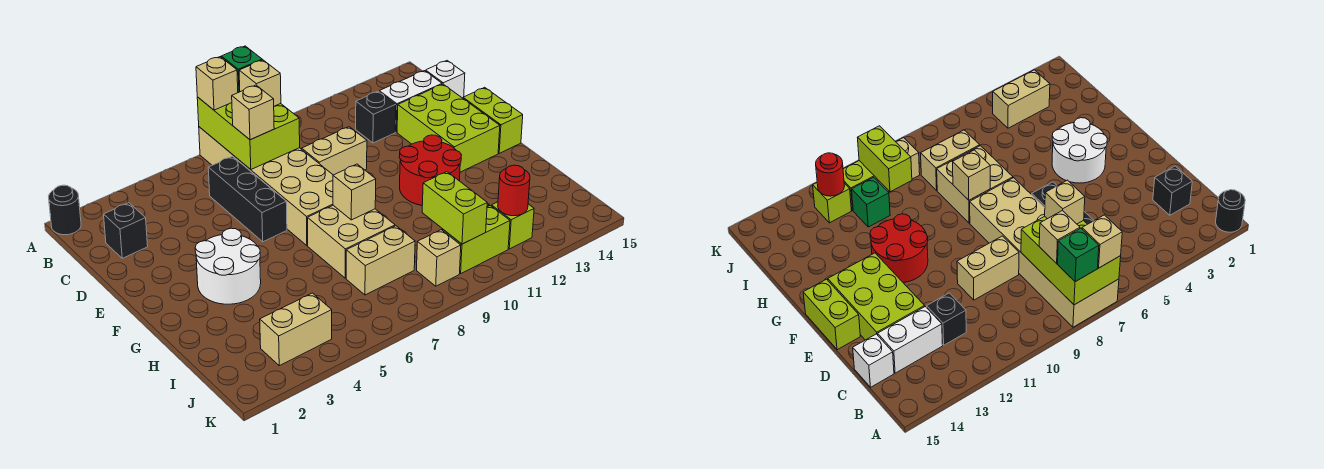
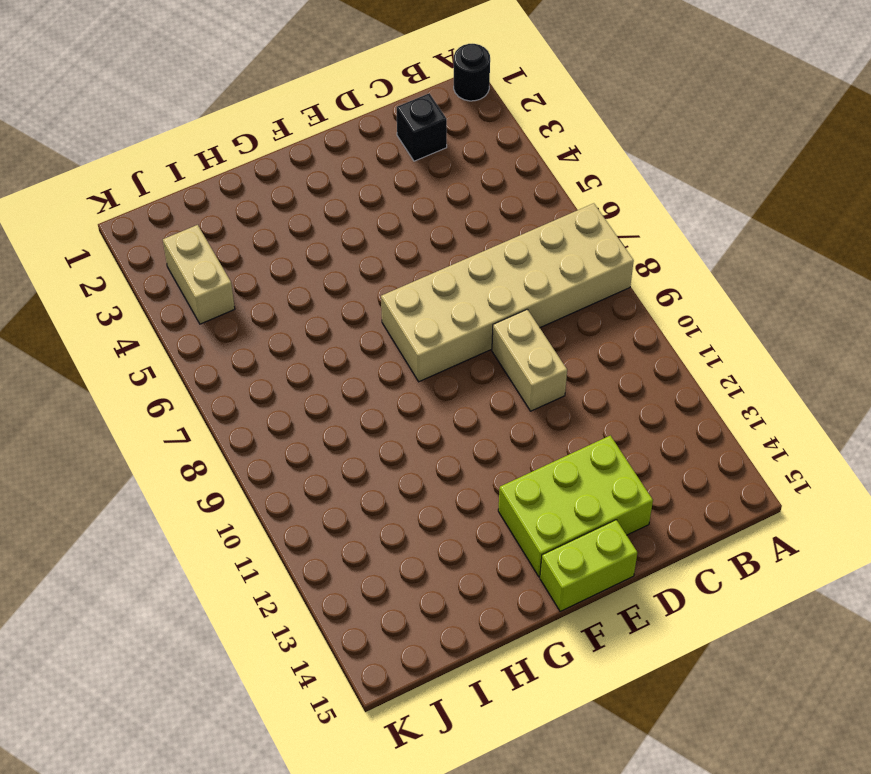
none -> black brick C6:E6 level 1
none -> black brick C12 level 1
none -> white brick C13:C14 level 1

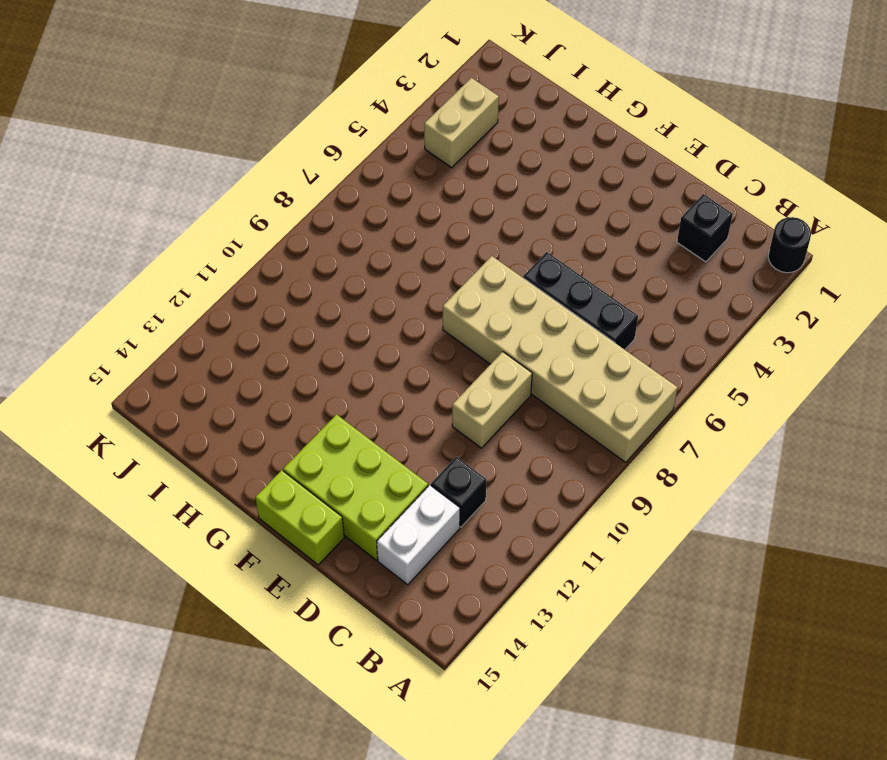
none -> white brick C15 level 1
none -> white round brick F3:G4 level 1
none -> red round brick F11:G12 level 1

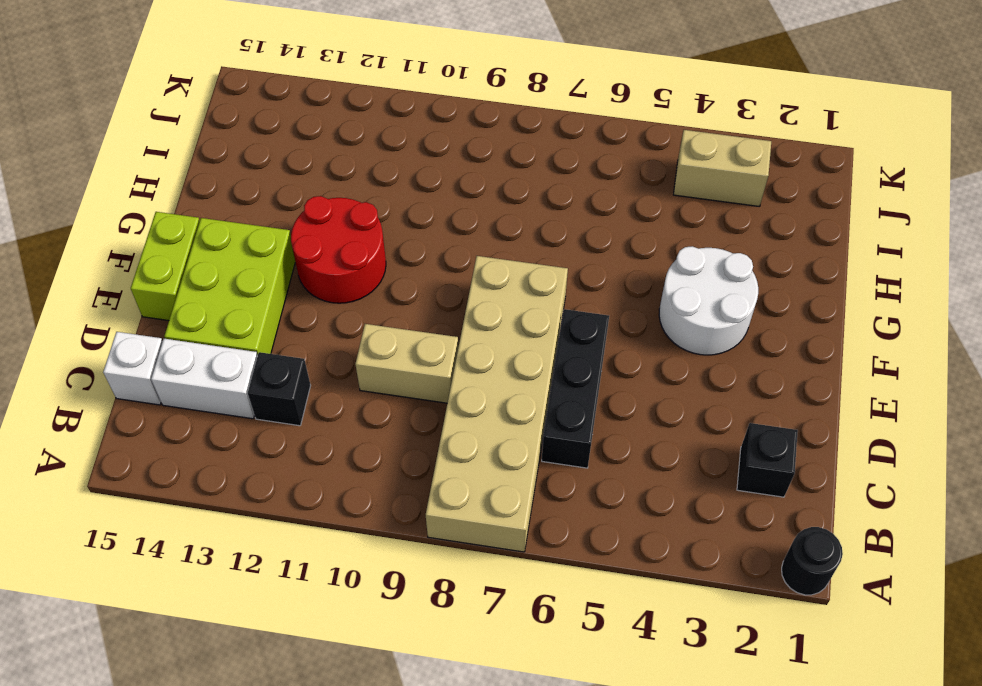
none -> tan brick G7:H8 level 1
none -> tan brick I7:I8 level 1
none -> green brick I11 level 1

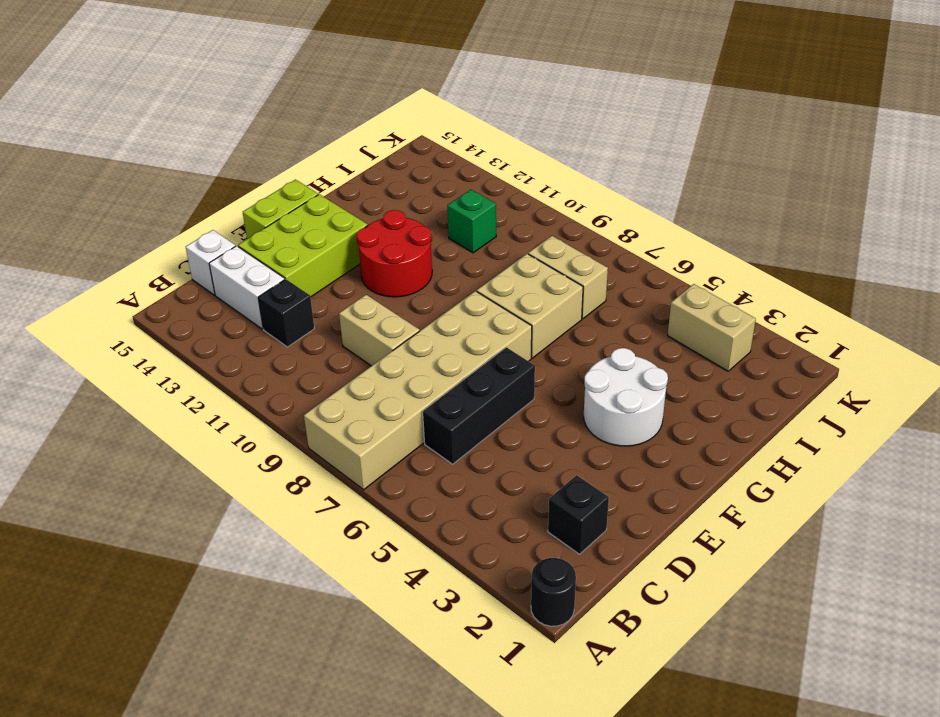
none -> tan brick J9 level 1
none -> lime brick J10:J11 level 1
none -> lime brick J12 level 1

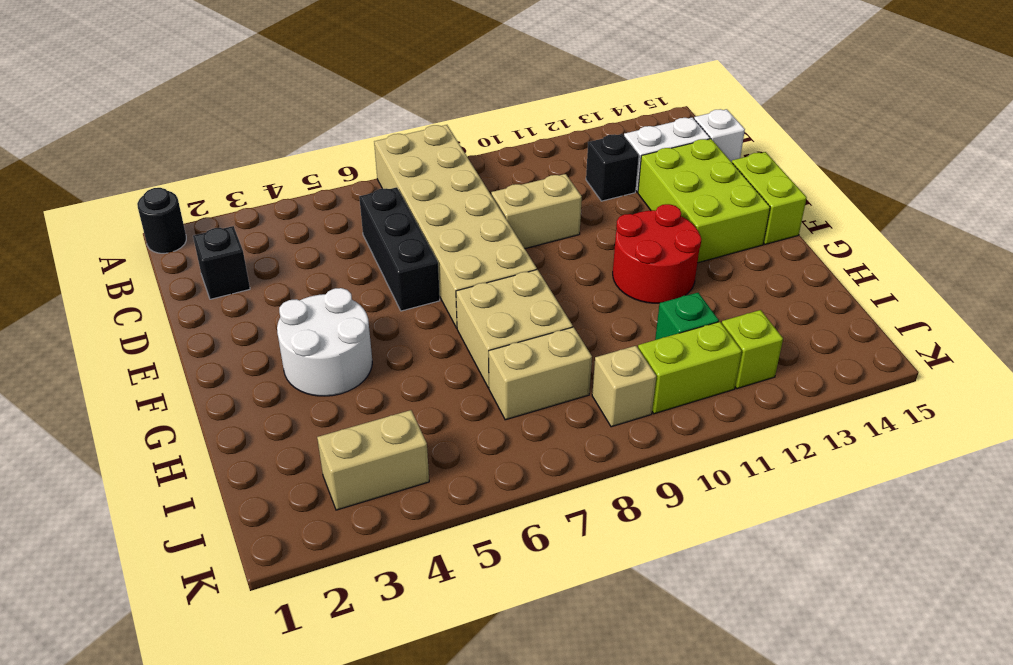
none -> lime brick A7:C8 level 2
none -> tan brick G8 level 2
none -> lime brick I10:J10 level 2

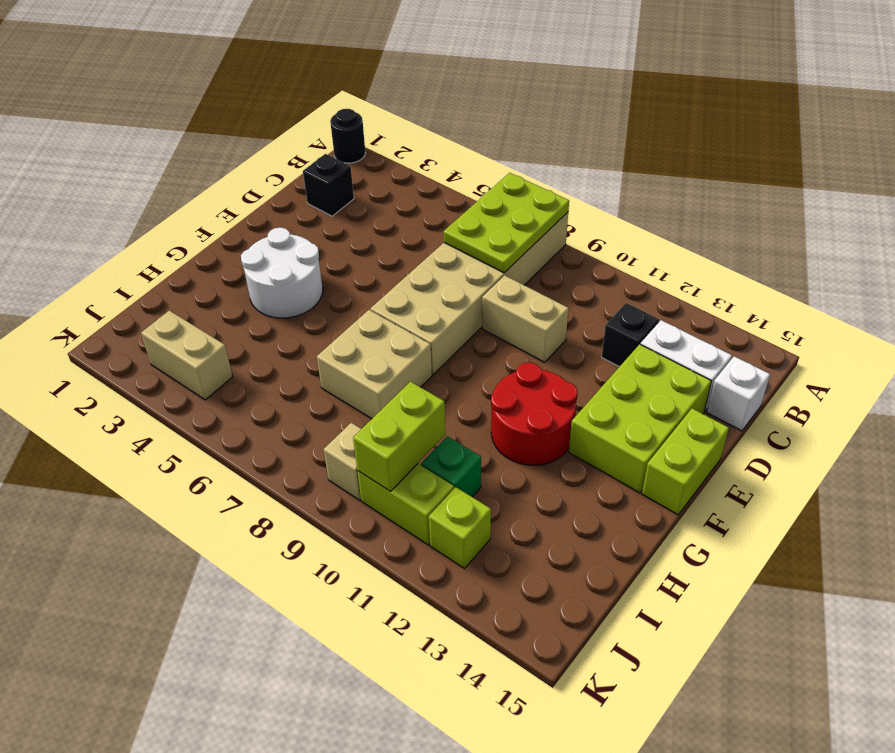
lime plate A7:C8 level 2 -> lime brick A7:C8 level 2
none -> black brick C6:E6 level 1
none -> tan brick I7:I8 level 1
none -> tan brick G8 level 2

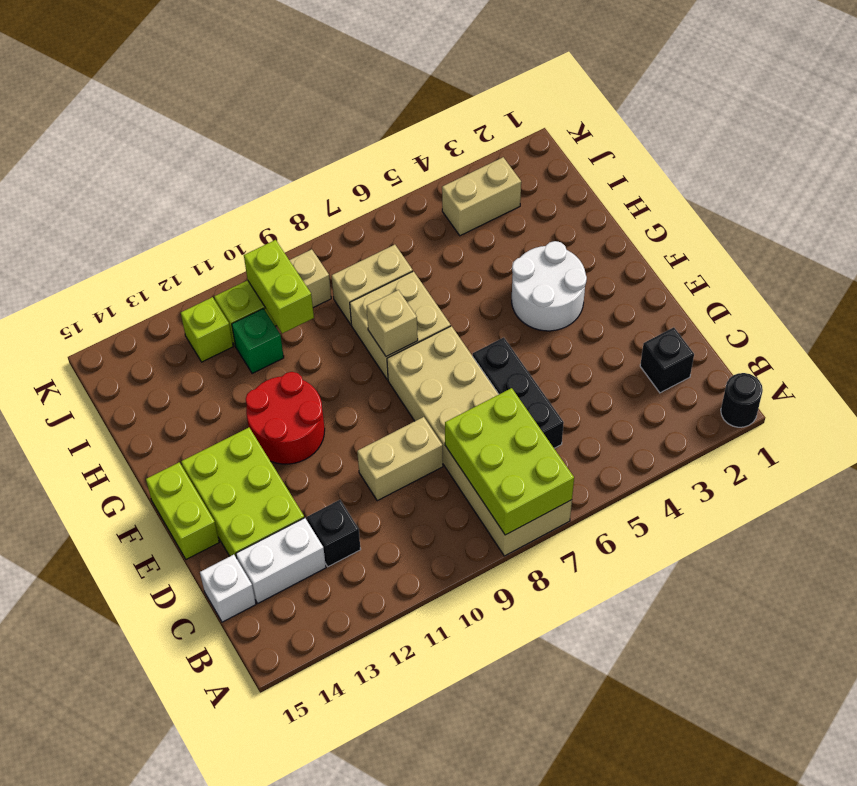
none -> red round brick J12 level 2
none -> tan brick A7 level 3
none -> green brick A8 level 3

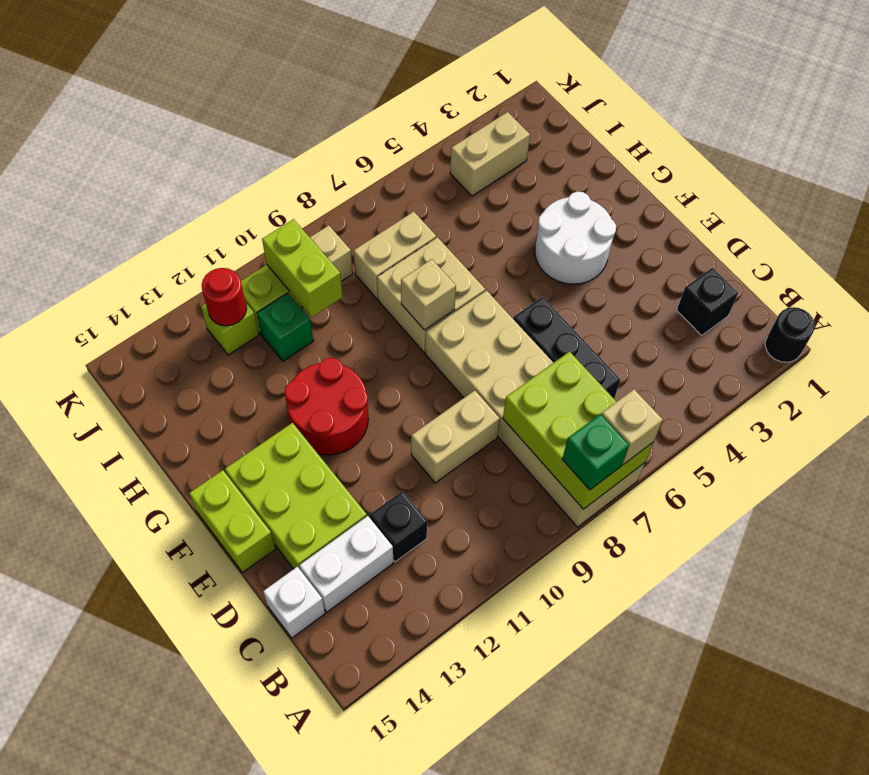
none -> tan brick B8 level 3
none -> tan brick C7 level 3

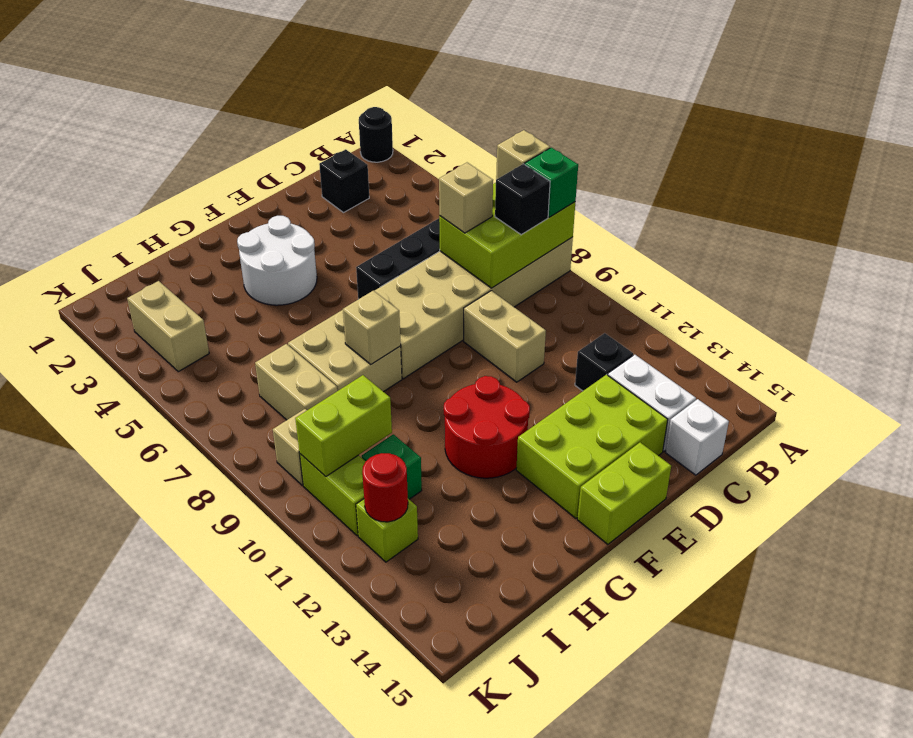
black brick B8 level 3 -> tan brick B8 level 3

